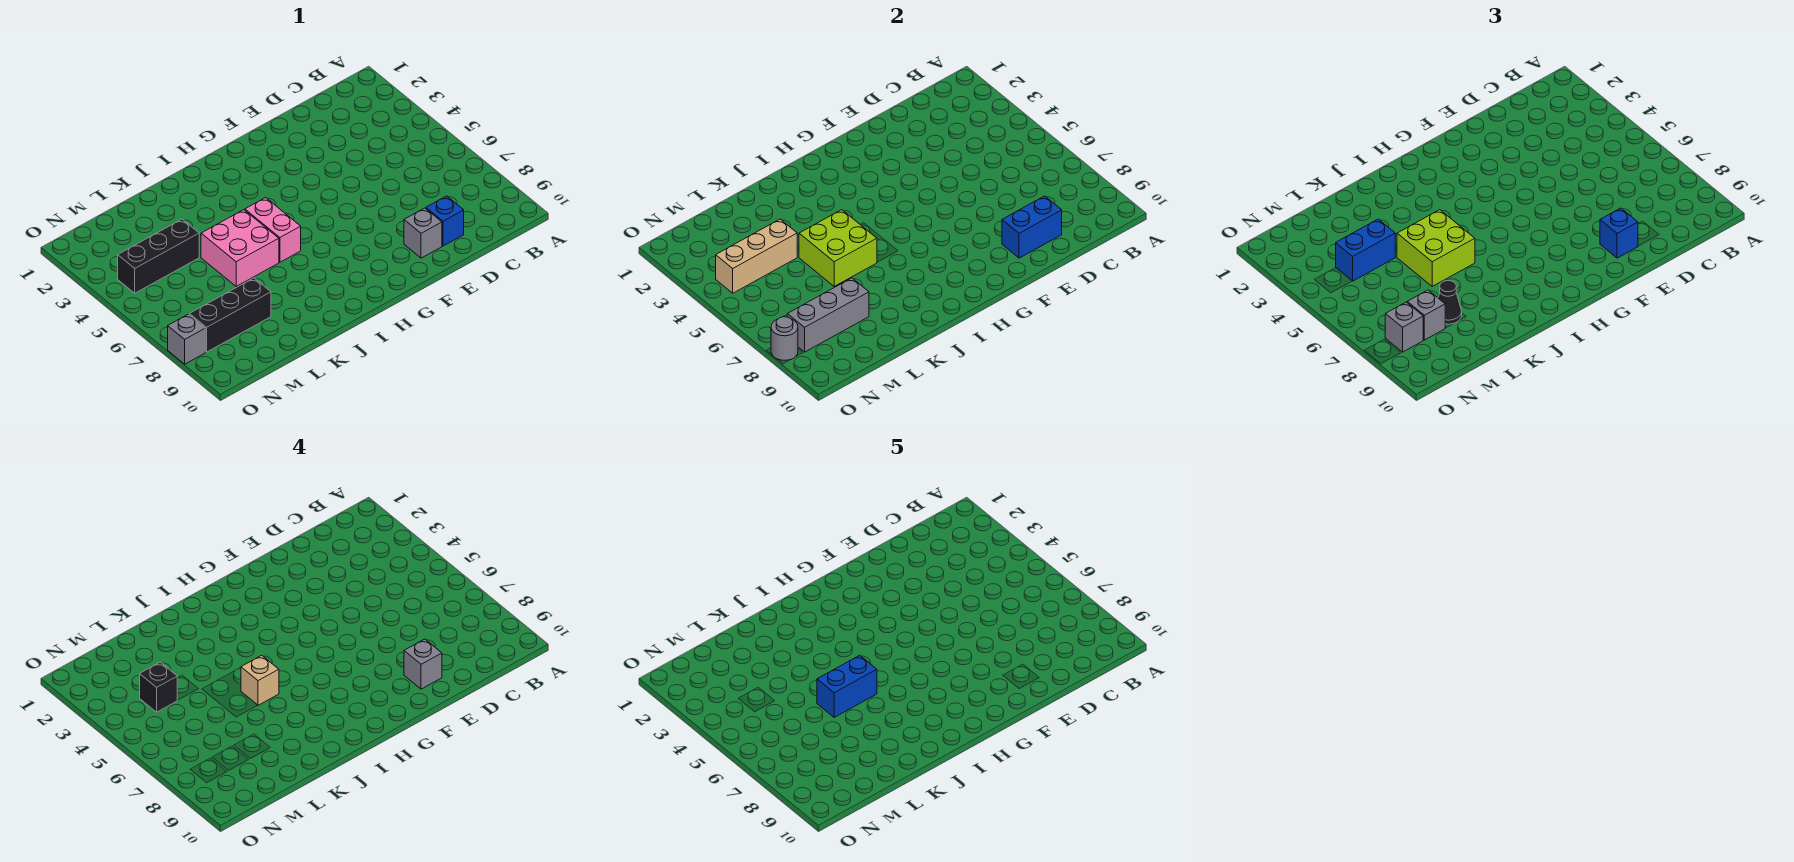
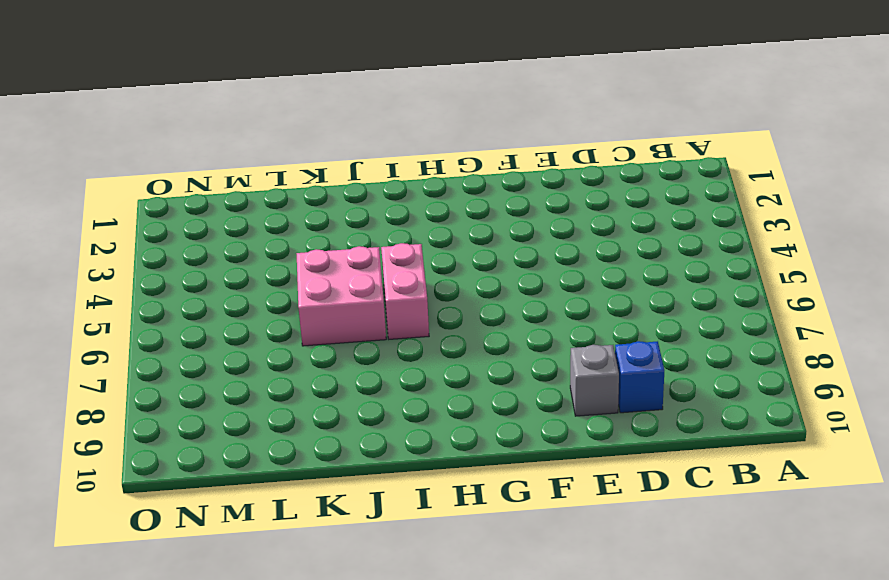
none -> black brick L4:N4 level 1
none -> black brick L8:N8 level 1
none -> grey brick O8 level 1

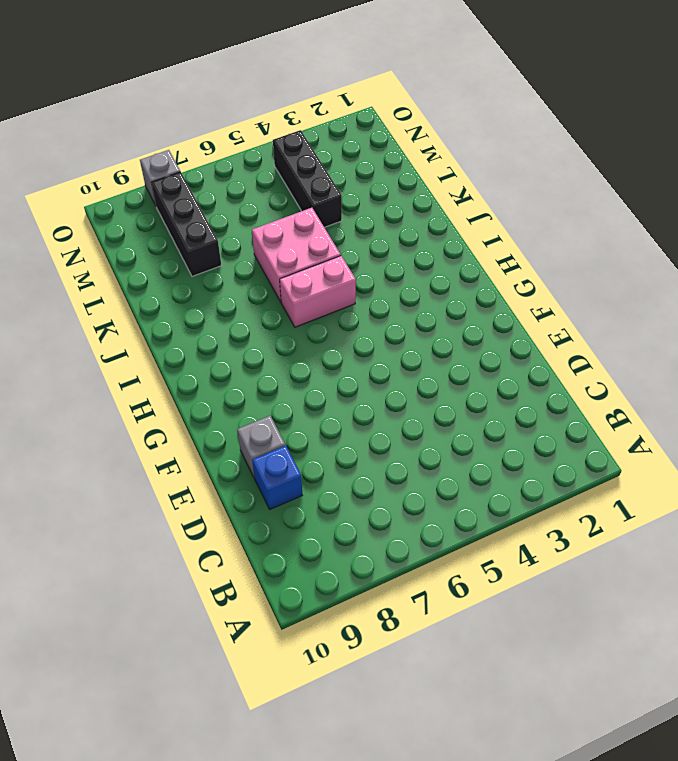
none -> blue brick D9:E9 level 2
none -> lime brick J5:K6 level 2
none -> tan brick L4:N4 level 2

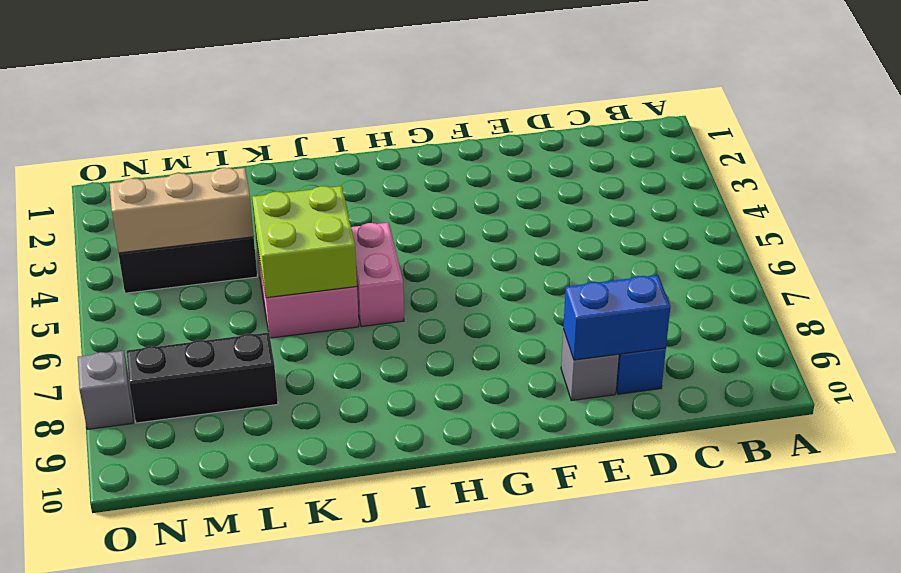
none -> grey brick L8:N8 level 2
none -> grey round brick O8 level 2
none -> blue brick E9 level 3

